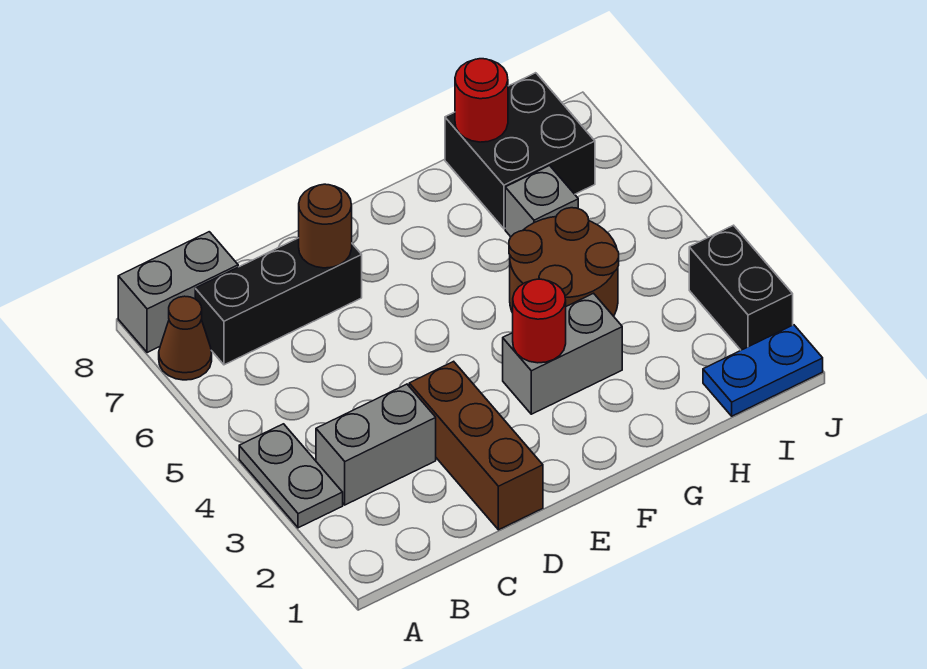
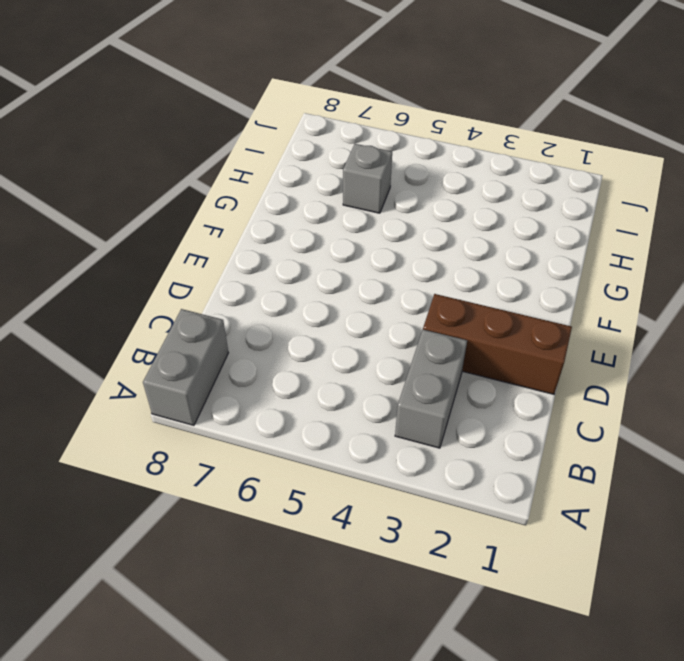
none -> grey plate A3:A4 level 1
none -> brown cone A7 level 1
none -> black brick B7:D7 level 1

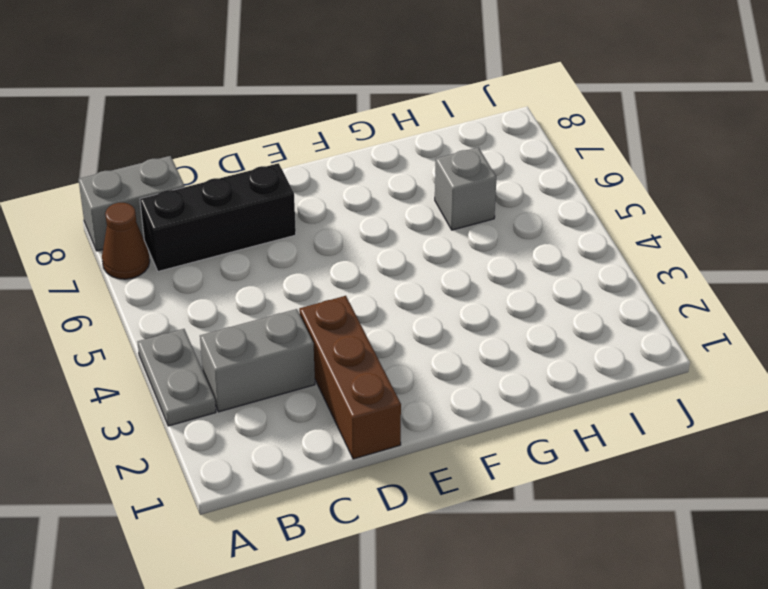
none -> grey brick F3:G3 level 1
none -> brown round brick G4:H5 level 1
none -> black brick H7:I8 level 1

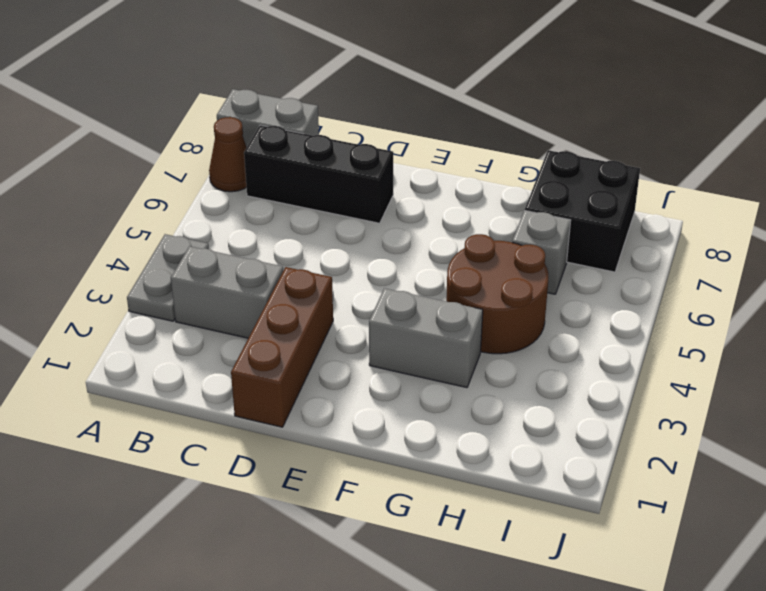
none -> blue plate I1:J1 level 1
none -> black brick J2:J3 level 1
none -> brown round brick D7 level 2

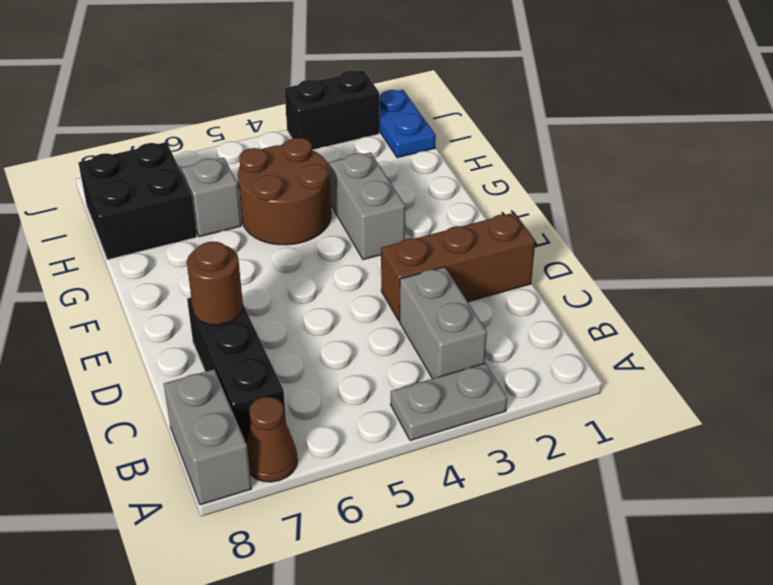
none -> red round brick F3 level 2
none -> red round brick H8 level 2

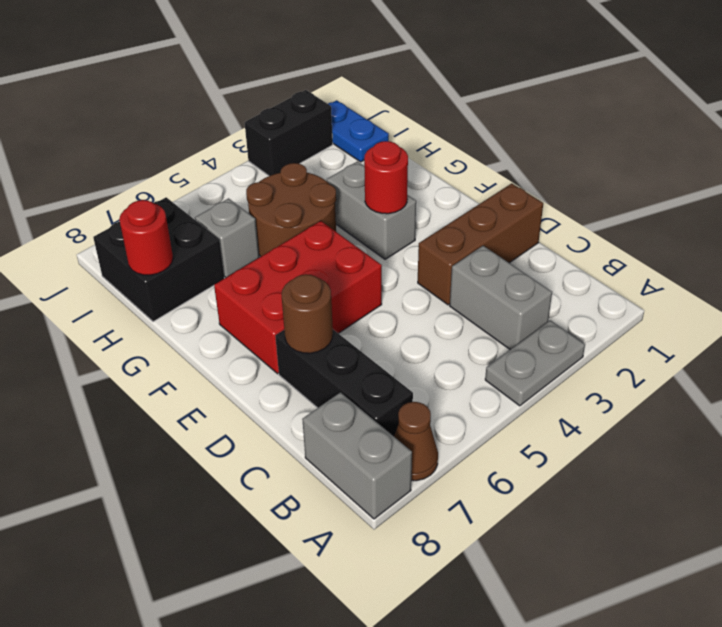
red brick E5:F7 level 1 -> none

